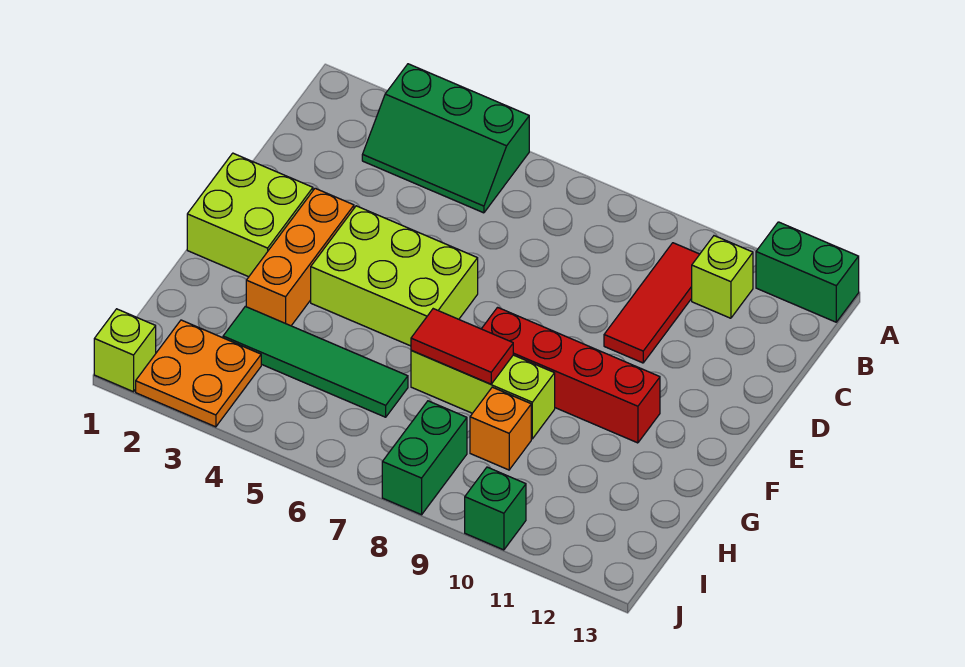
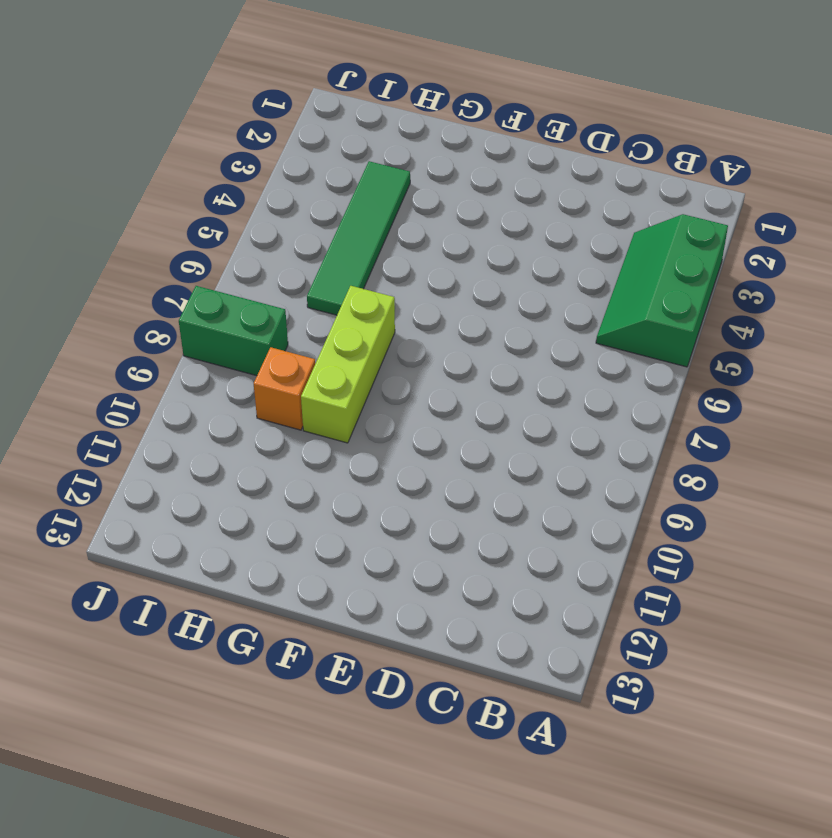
none -> green brick A12:A13 level 1
none -> red tile B10:D10 level 1
none -> lime brick B11 level 1

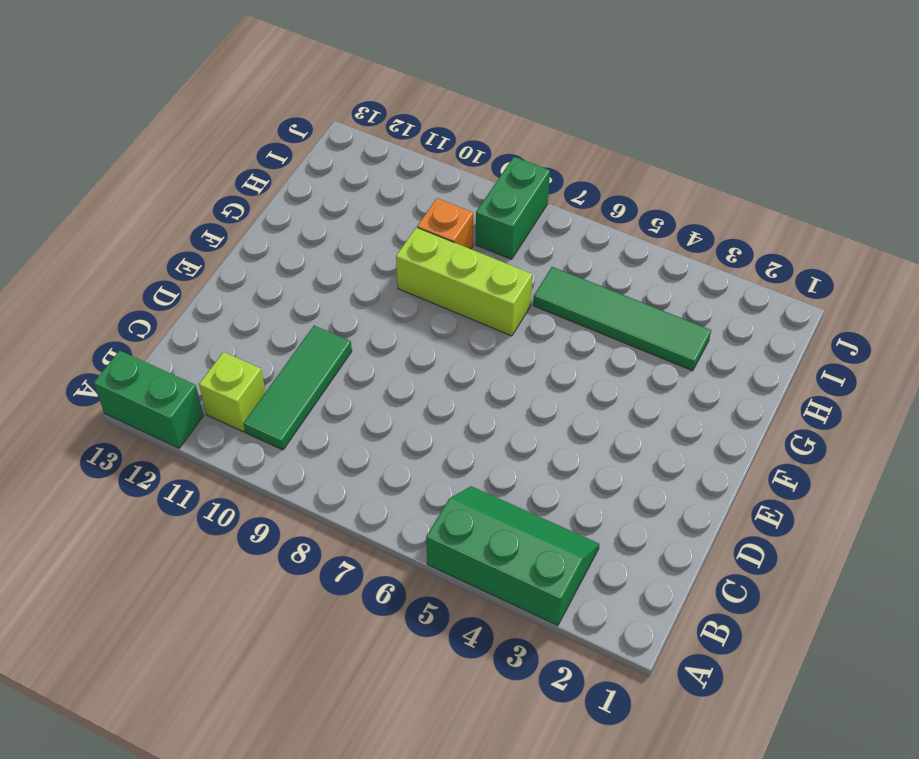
green tile B10:D10 level 1 -> red tile B10:D10 level 1
none -> lime brick E1:F2 level 1
none -> orange brick E3:G3 level 1
none -> lime brick E4:F6 level 1

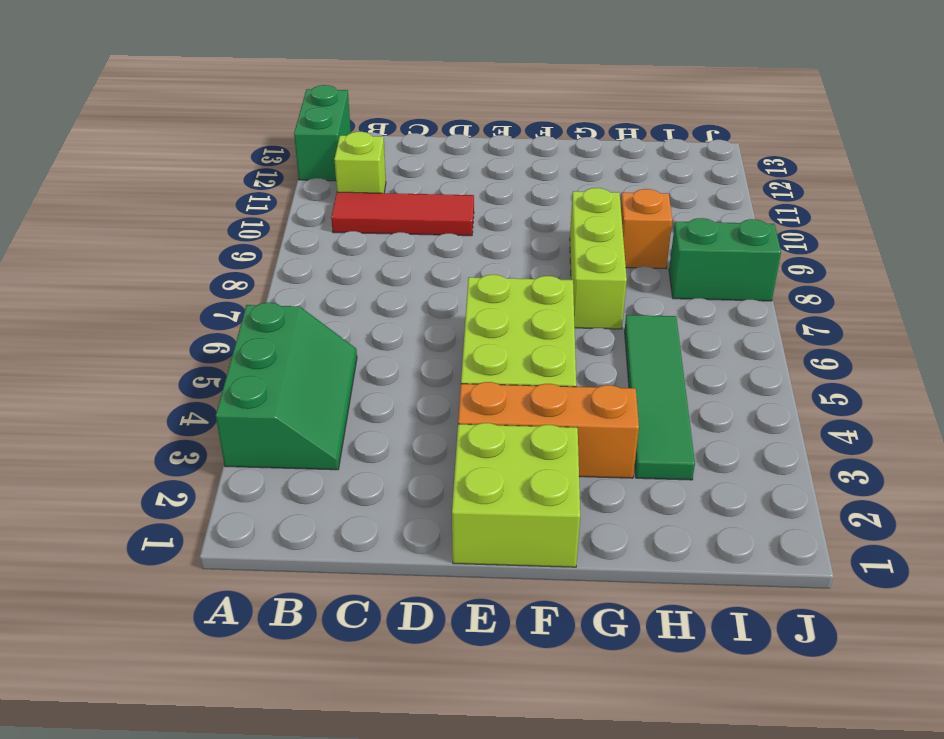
none -> red brick F8:F11 level 1
none -> orange plate I2:J3 level 1
none -> lime brick J1 level 1

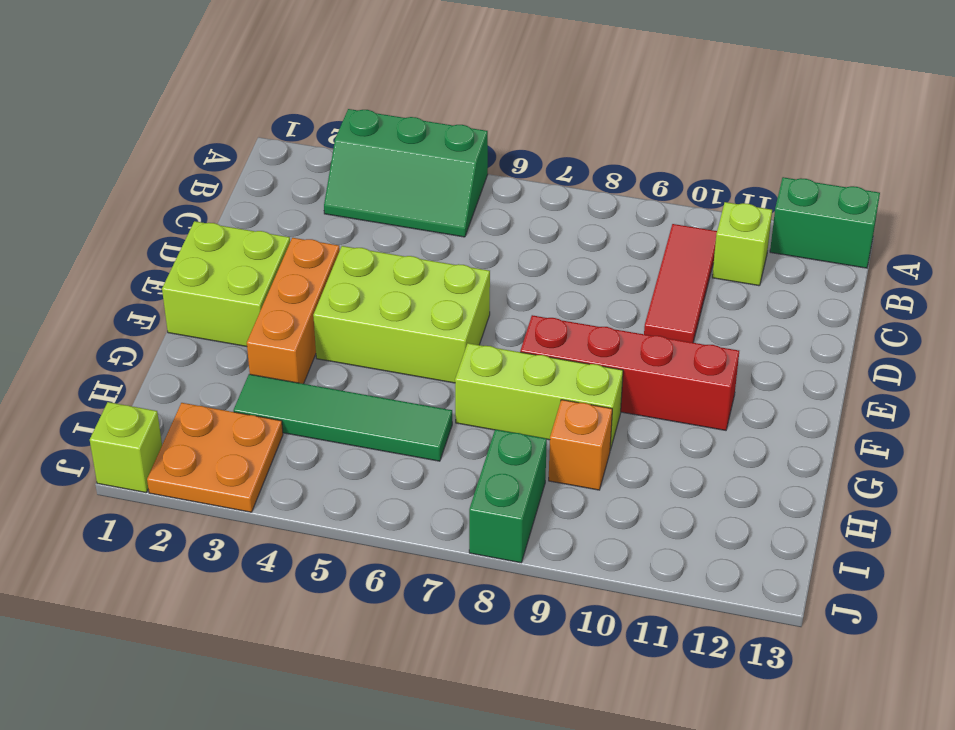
none -> green brick J10 level 1
none -> red tile G7:G8 level 2

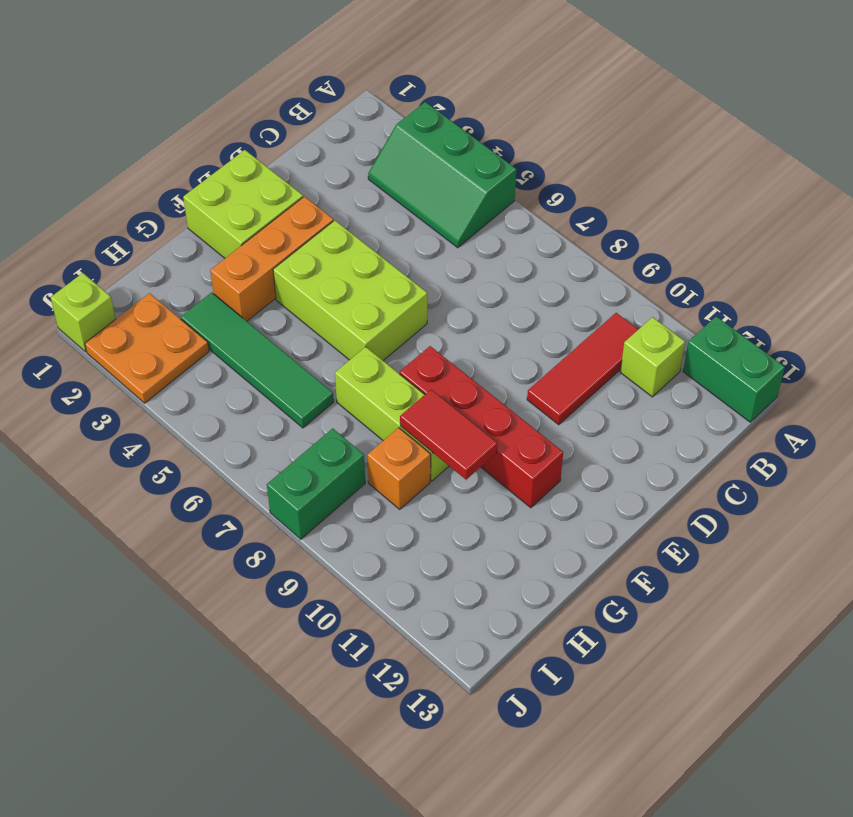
red tile G9:G10 level 2 -> red tile G7:G8 level 2
none -> green brick J10 level 1

